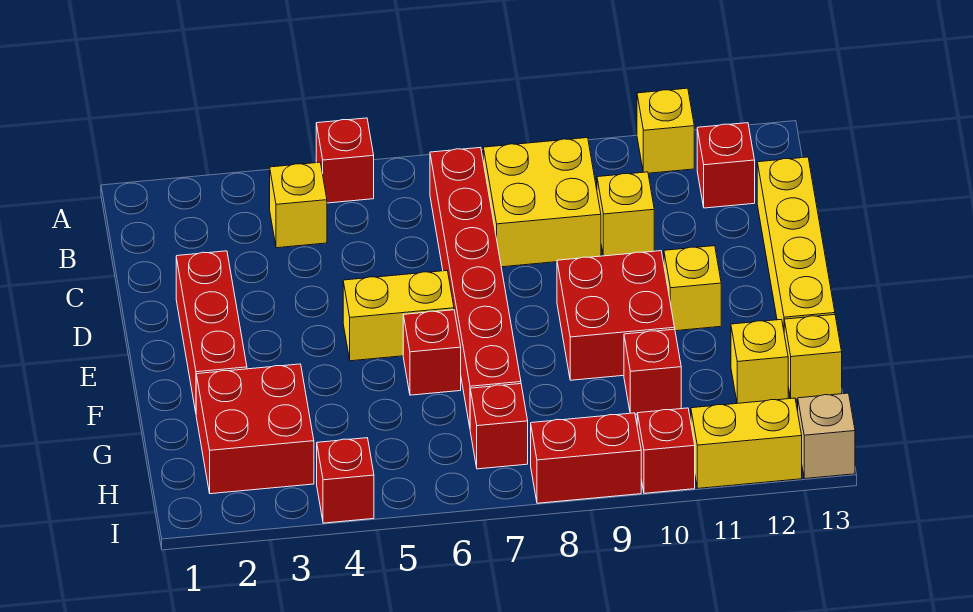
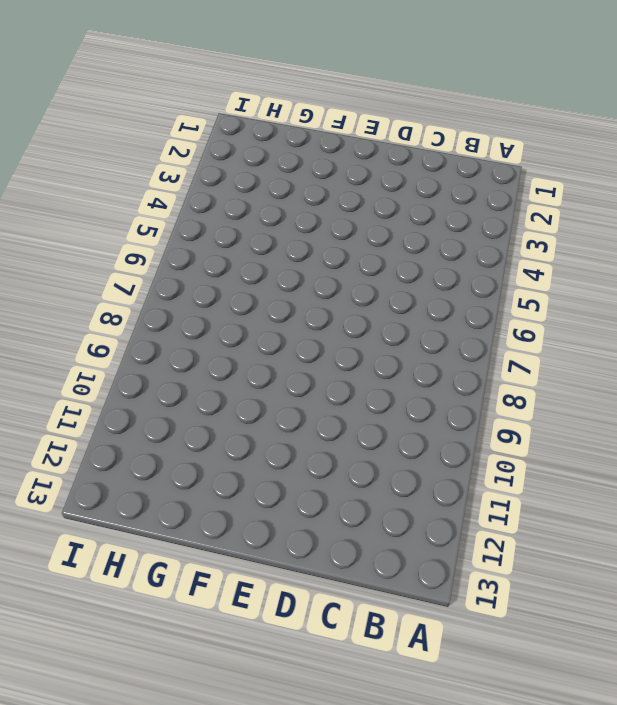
none -> red brick A5 level 1
none -> yellow brick A11 level 1
none -> yellow brick B4 level 1

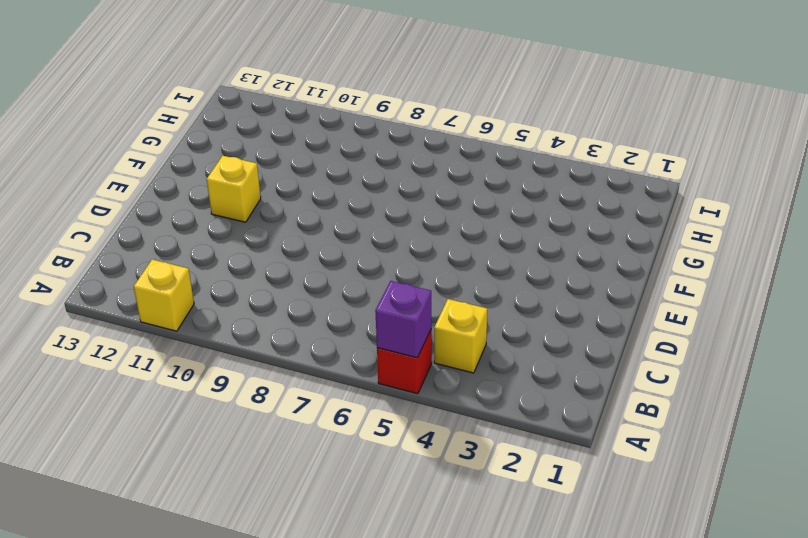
purple brick A5 level 2 -> none
none -> red brick B7:G7 level 1
none -> yellow brick B8:C9 level 1
none -> red brick B12 level 1

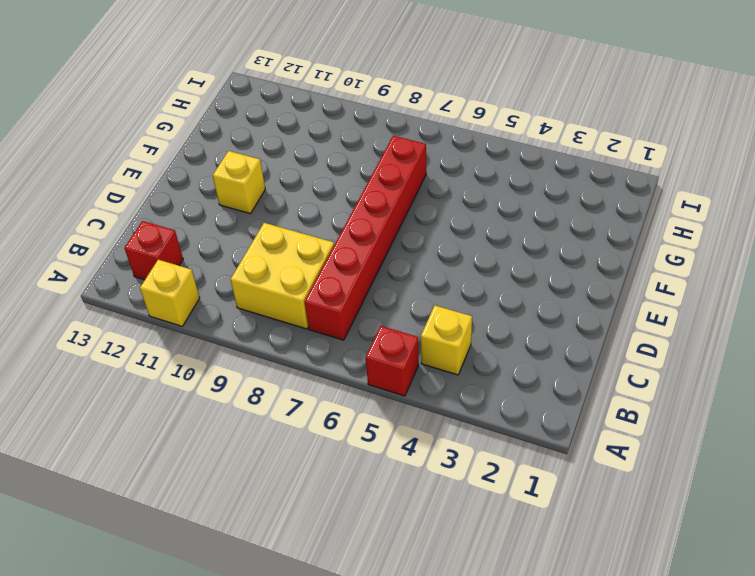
none -> yellow brick C10 level 1
none -> yellow brick C13:F13 level 1
none -> red brick D2:F2 level 1

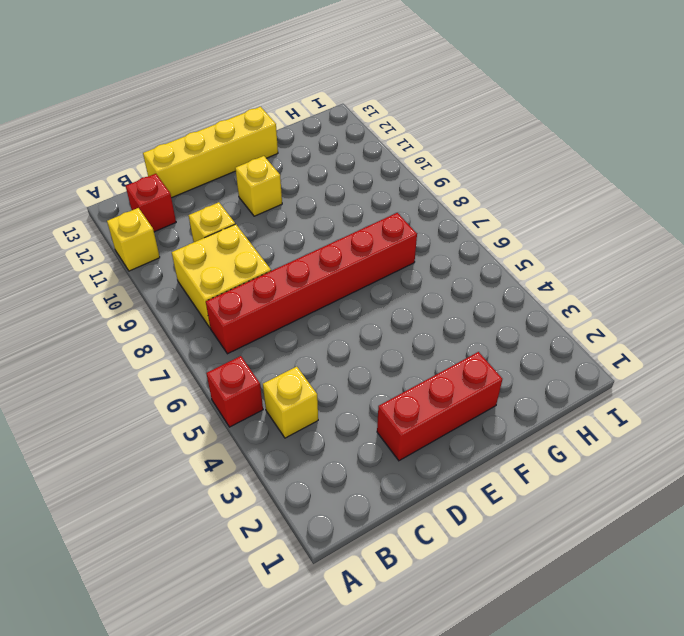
none -> yellow brick E5:E6 level 1
none -> red brick E9:F10 level 1
none -> red brick F6 level 1

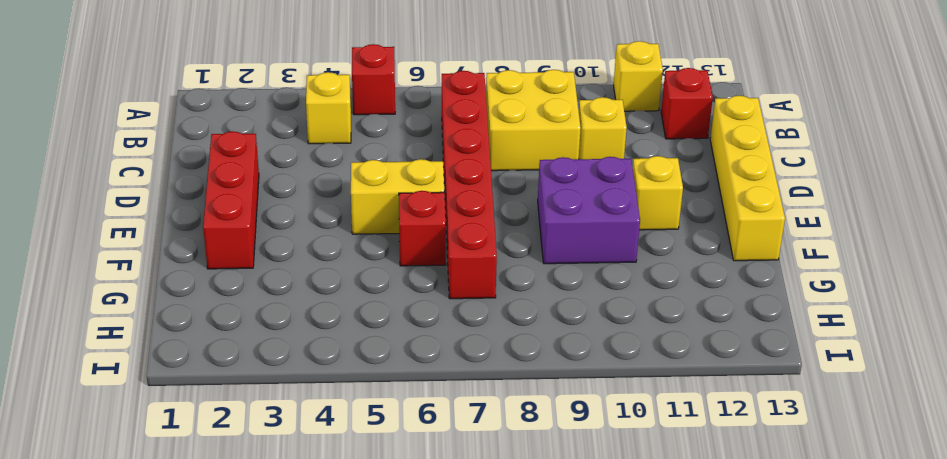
purple brick E9:F10 level 1 -> red brick E9:F10 level 1
none -> red brick G2:H3 level 1
none -> red brick G10 level 1
none -> yellow brick G12 level 1

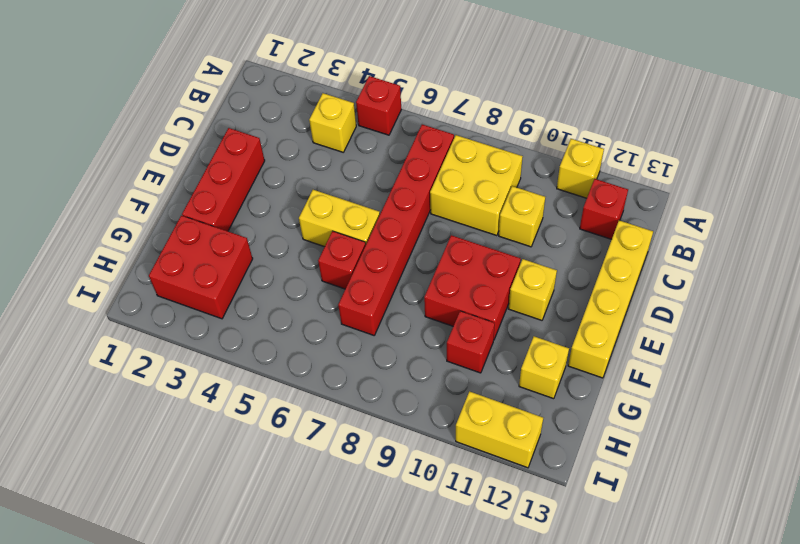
none -> yellow brick G13 level 1
none -> red brick H7 level 1
none -> red brick I4 level 1

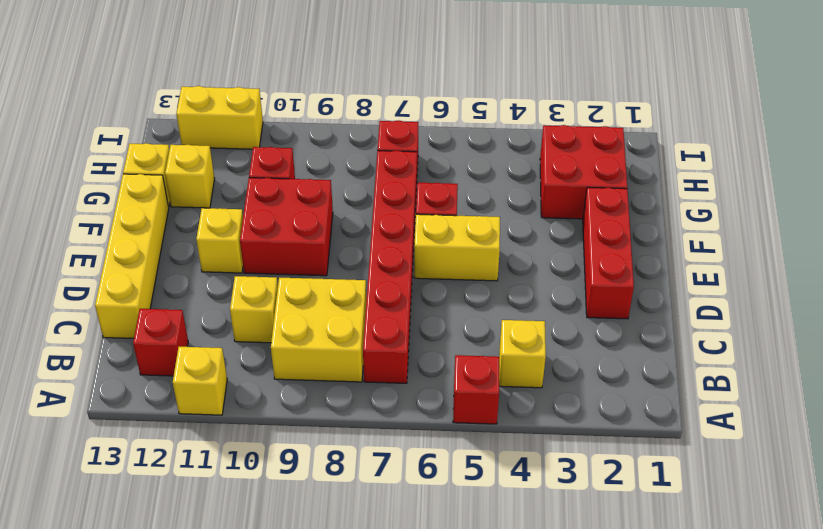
none -> red brick I4 level 1
none -> red brick I8:I9 level 1
none -> red brick I10 level 1

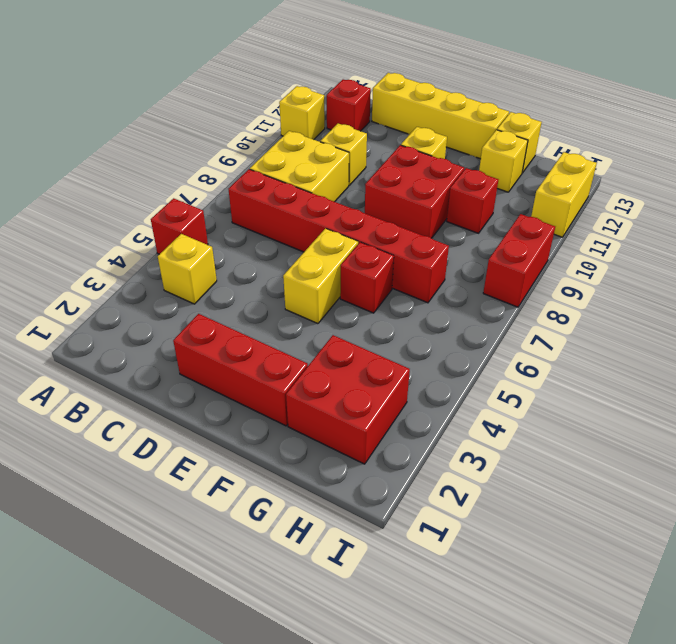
none -> red brick H7 level 1
none -> red brick I4 level 1
none -> red brick I10 level 1

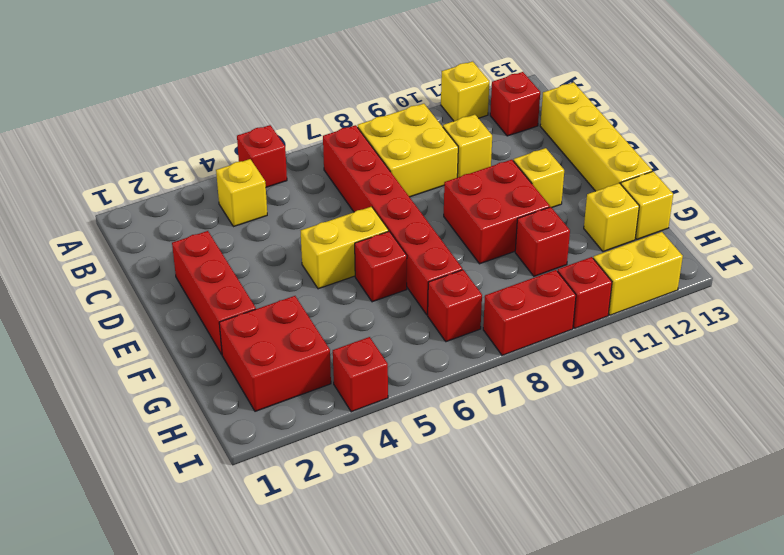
none -> tan brick I13 level 1

